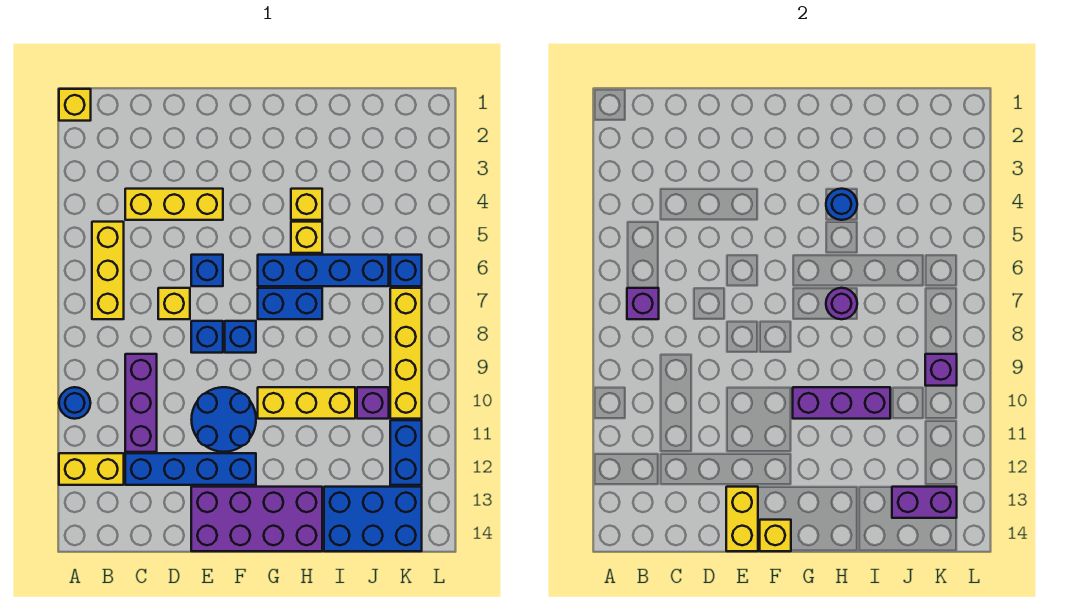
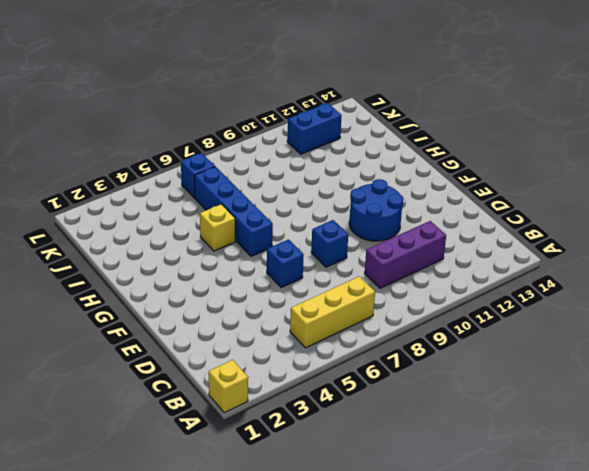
none -> blue round brick A10 level 1
none -> yellow brick A12:B12 level 1
none -> yellow brick C4:E4 level 1
none -> blue brick C12:F12 level 1

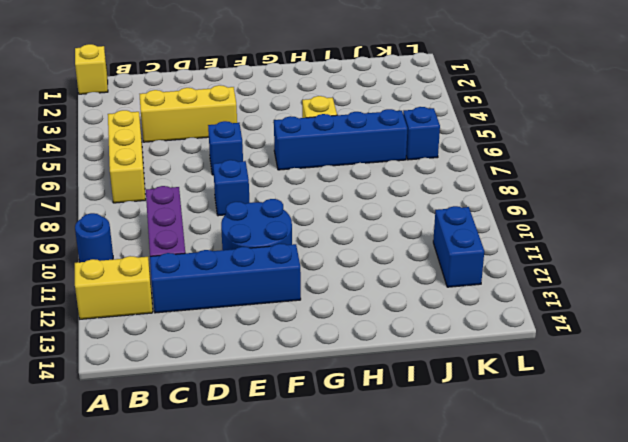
none -> yellow brick D7 level 1
none -> purple brick E13:H14 level 1
none -> blue brick F8 level 1
none -> blue brick G7:H7 level 1

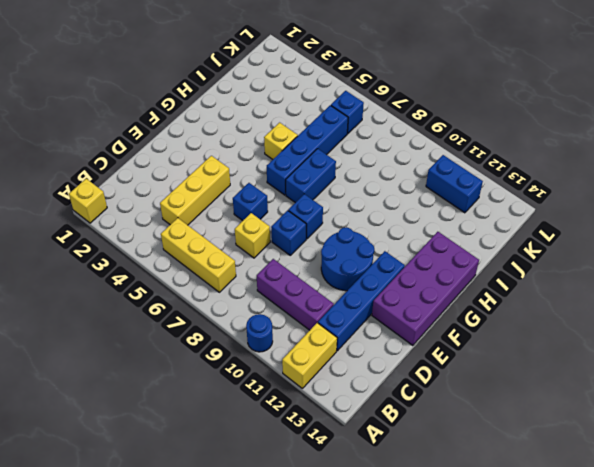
none -> yellow brick G10:I10 level 1
none -> yellow brick H4 level 1
none -> blue brick I13:K14 level 1
none -> purple brick J10 level 1

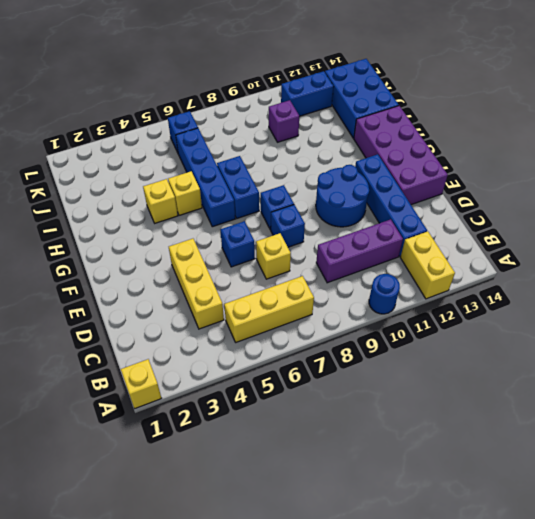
none -> yellow brick G10:I10 level 1
none -> yellow brick K7:K10 level 1
none -> purple brick B7 level 2
none -> yellow brick E13:E14 level 2

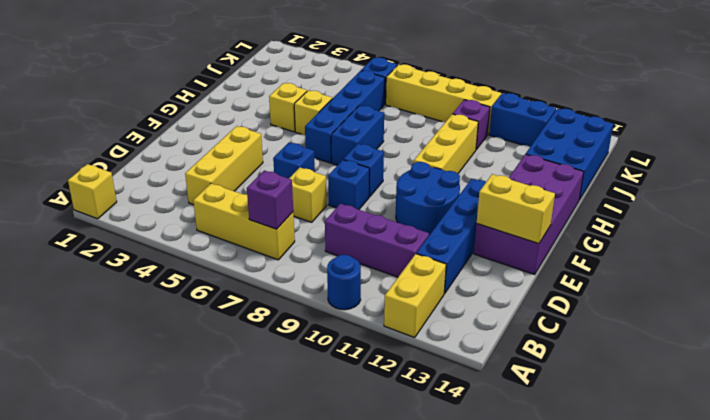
none -> yellow brick F14 level 2
none -> purple brick G10:I10 level 2
none -> blue round brick H4 level 2
none -> purple round brick H7 level 2

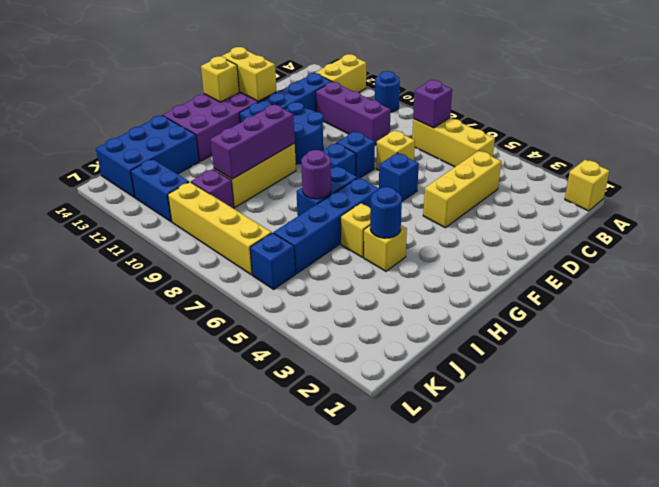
none -> purple brick J13:K13 level 2
none -> purple brick K9 level 2

